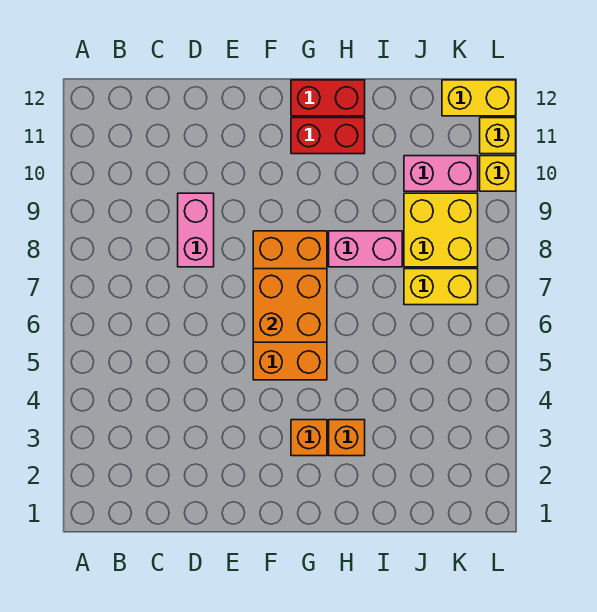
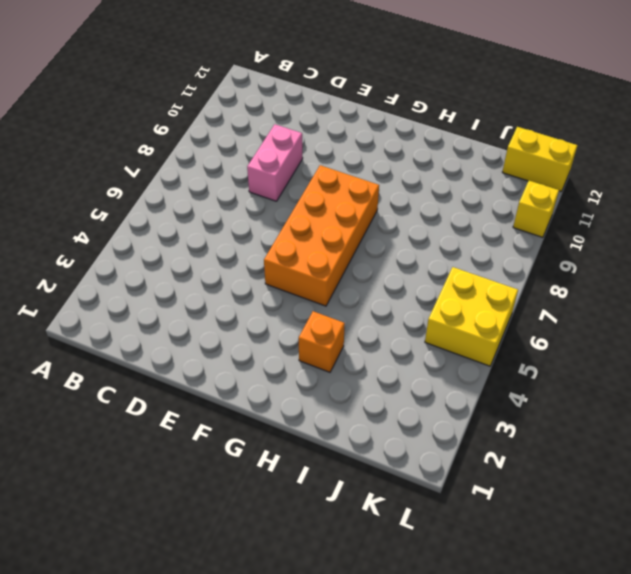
yellow brick K5:L6 level 1 -> yellow brick J8:K9 level 1
none -> orange brick G3 level 1
none -> red brick G11:H11 level 1
none -> red brick G12:H12 level 1

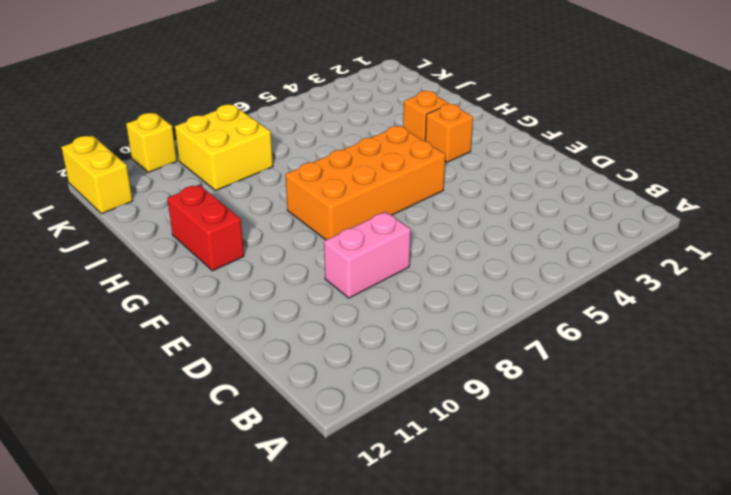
none -> red brick G12:H12 level 1
none -> pink brick H8:I8 level 1
none -> yellow brick J7:K7 level 1

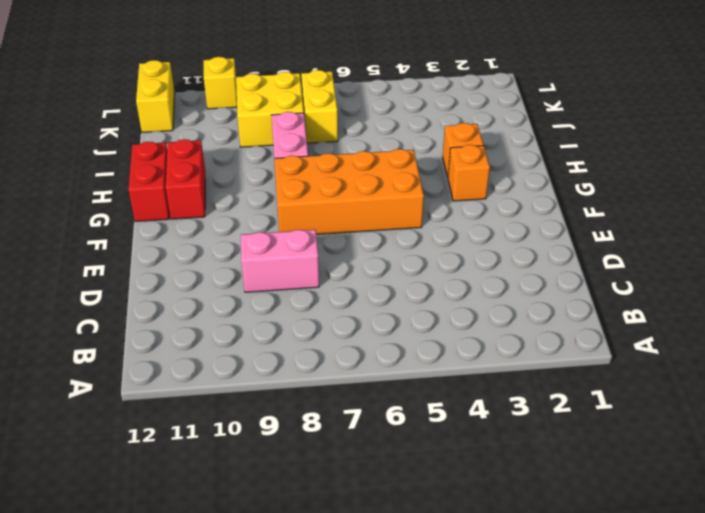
none -> pink brick J10:K10 level 1
none -> yellow brick L11 level 1
none -> orange brick F6:G7 level 2

